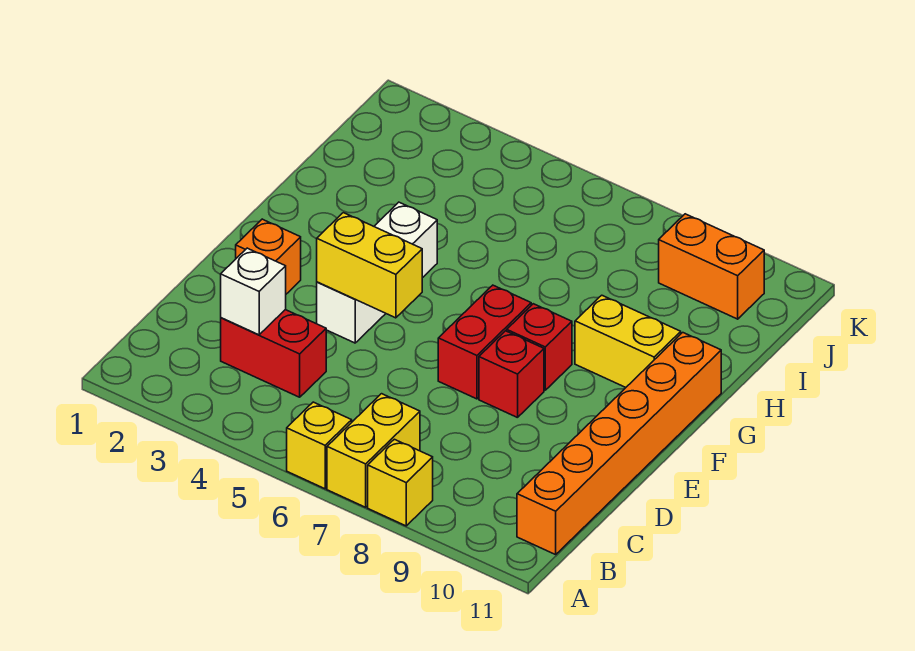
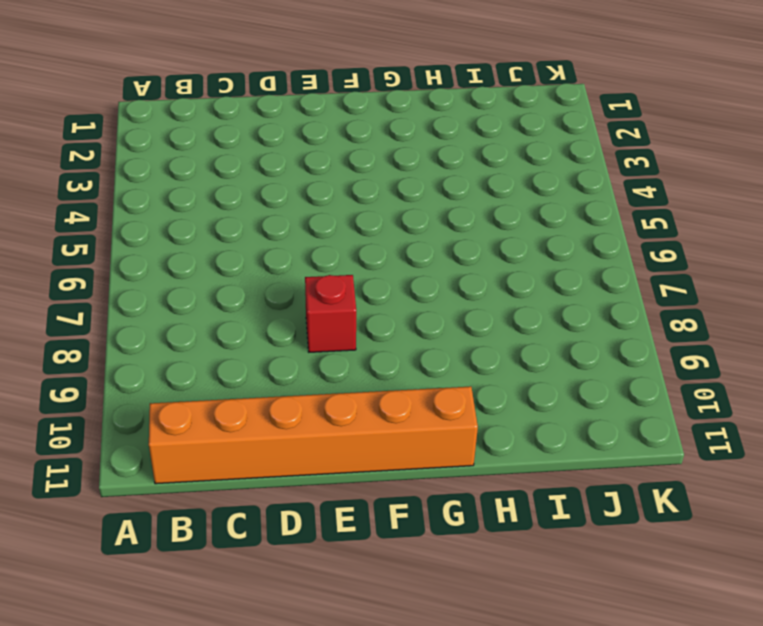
none -> yellow brick A6 level 1
none -> yellow brick A7:B7 level 1
none -> yellow brick A8 level 1

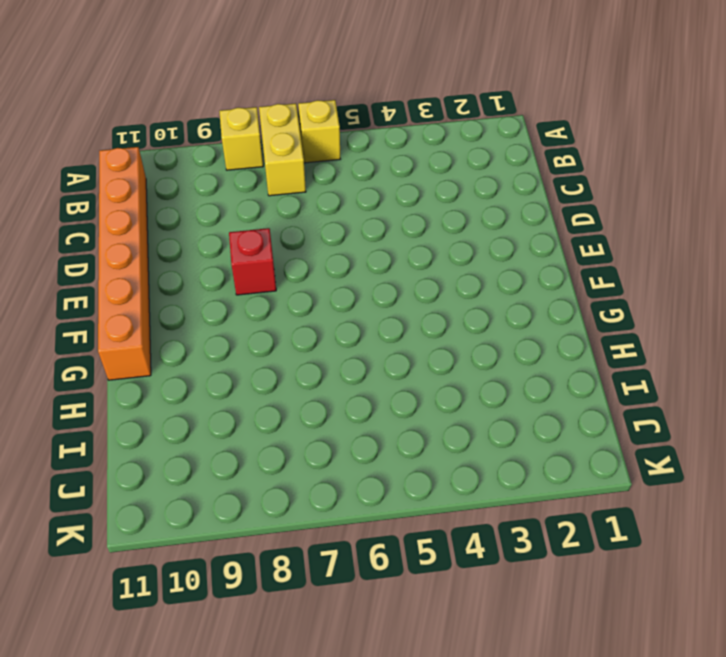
none -> red brick C3:C4 level 1
none -> orange brick E2 level 1
none -> white brick E4:G4 level 1

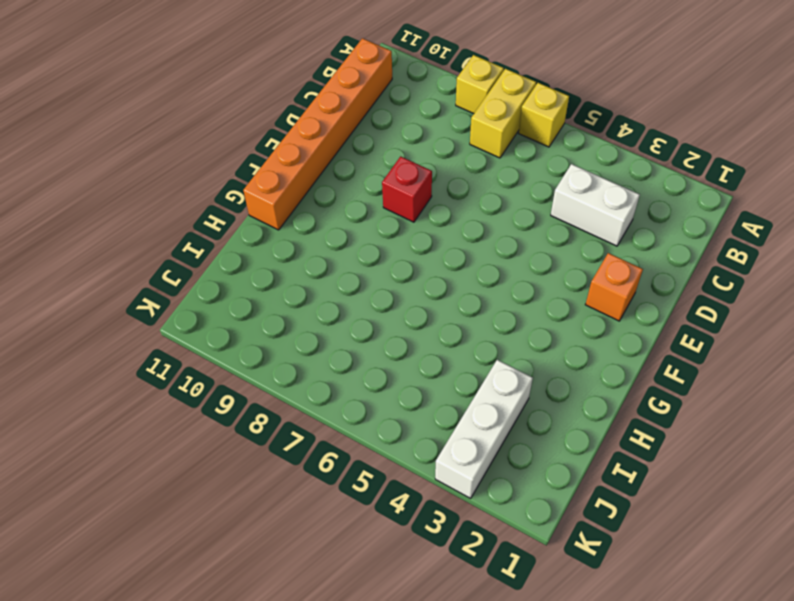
white brick C3:C4 level 1 -> red brick C3:C4 level 1
white brick I3:K3 level 1 -> white brick E4:G4 level 1
none -> red brick E7:F7 level 1
none -> red brick F8 level 1
none -> yellow brick G9:G10 level 1

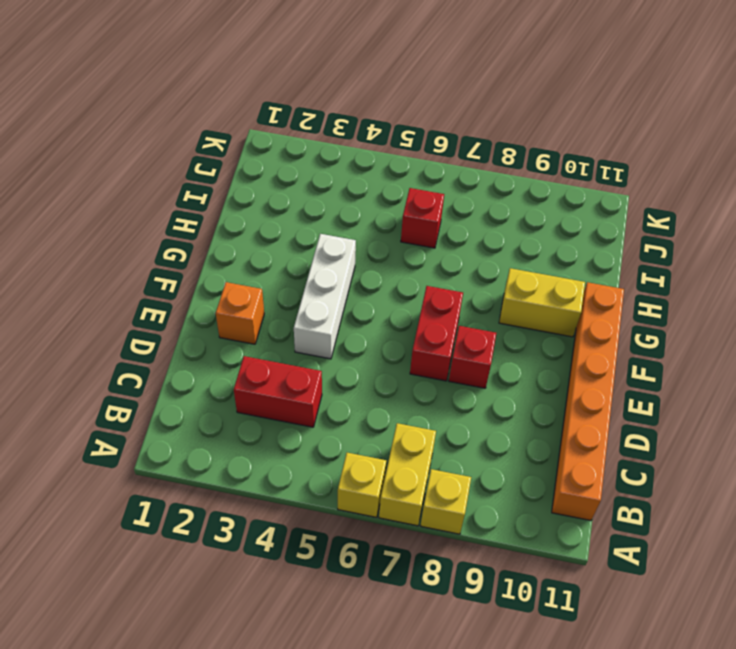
red brick I6 level 1 -> red brick F8 level 1
none -> orange brick J9:J10 level 1
none -> white brick C3 level 2
none -> yellow brick E4:E5 level 2

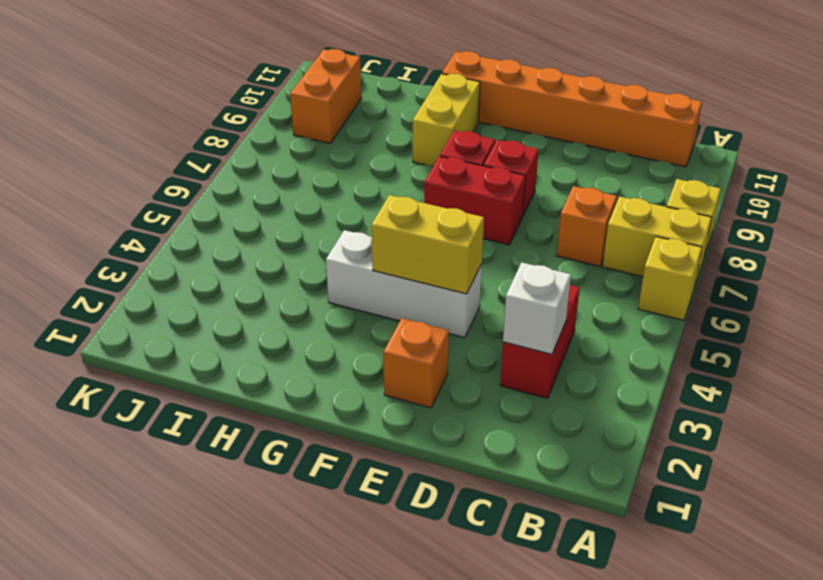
orange brick C7 level 1 -> none
yellow brick E4:F4 level 2 -> yellow brick E4:E5 level 2

